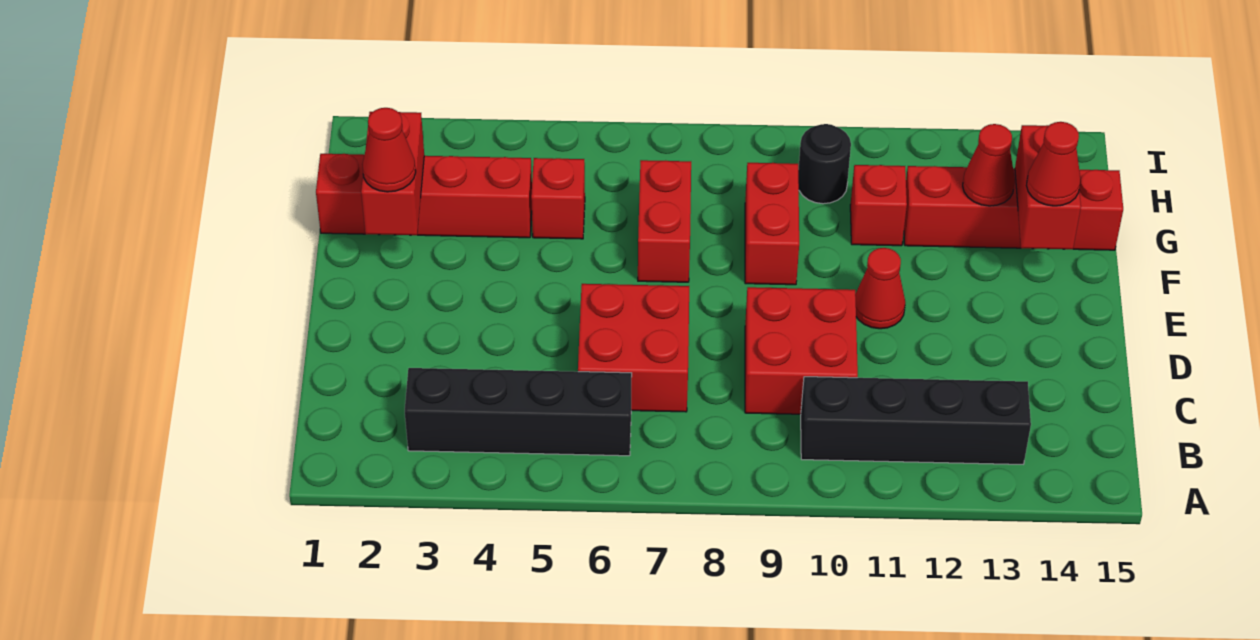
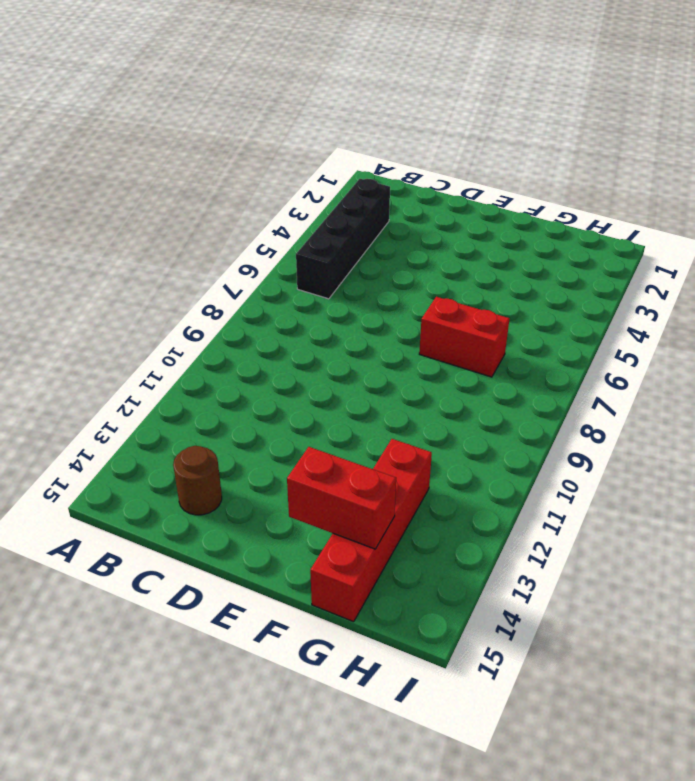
brown round brick C14 level 1 -> none
none -> black brick B10:B13 level 1
none -> red brick C6:D7 level 1
none -> red brick C9:D10 level 1

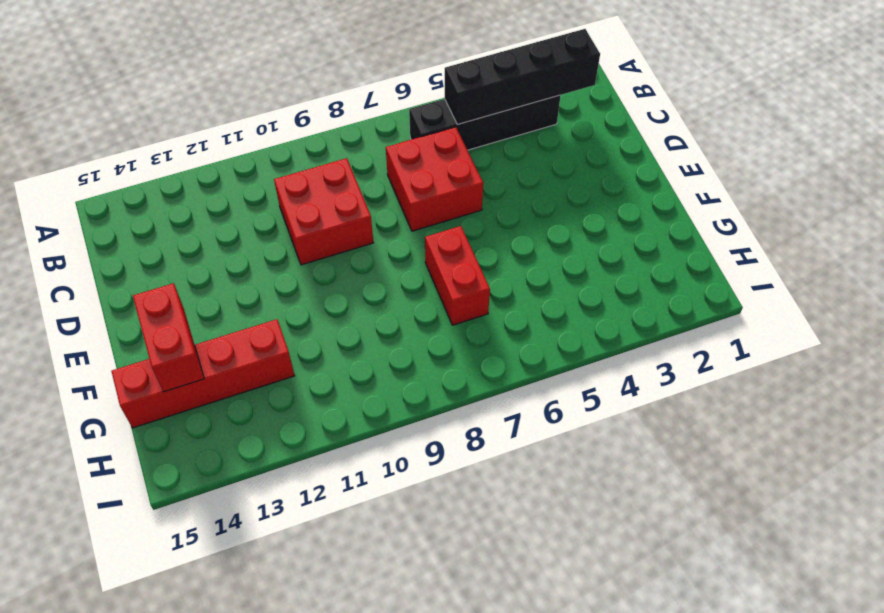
black brick B2:B5 level 2 -> black brick B10:B13 level 1
none -> red cone E11 level 1
none -> red brick F9:G9 level 1
none -> red brick G1:G4 level 1

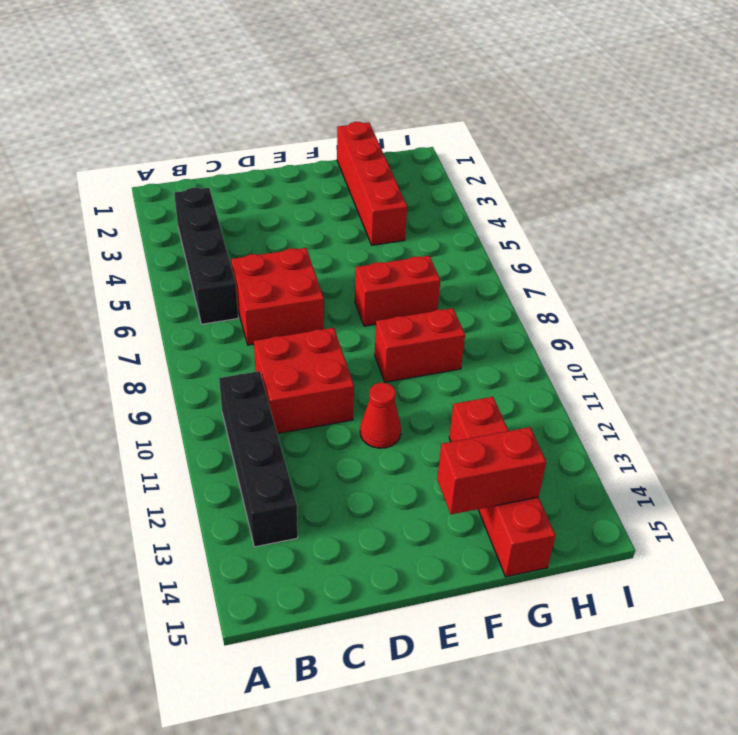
none -> red brick G5 level 1
none -> red brick G11 level 1
none -> black round brick H10 level 1

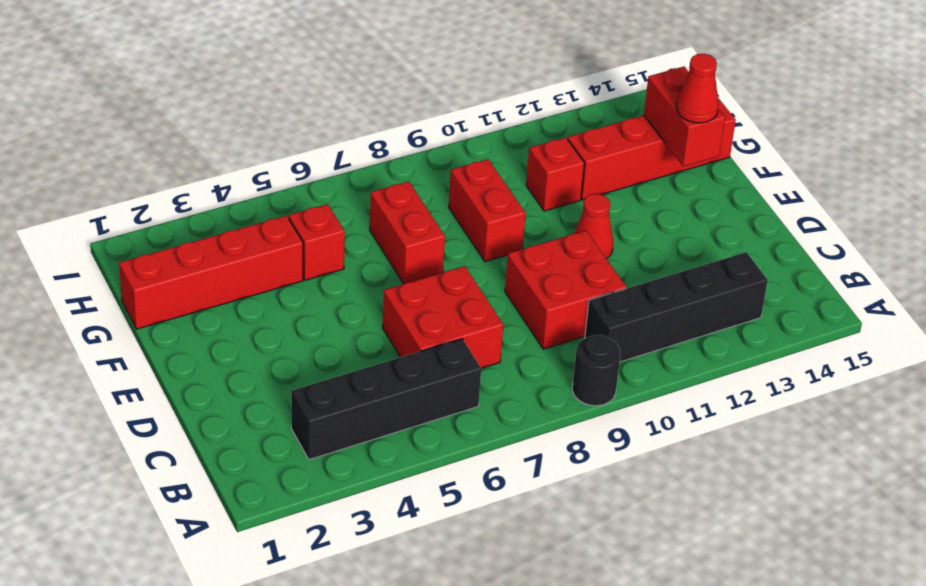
black round brick A9 level 1 -> black round brick H10 level 1
none -> red brick F2:G2 level 2
none -> red cone G13 level 2
none -> red cone F2 level 3

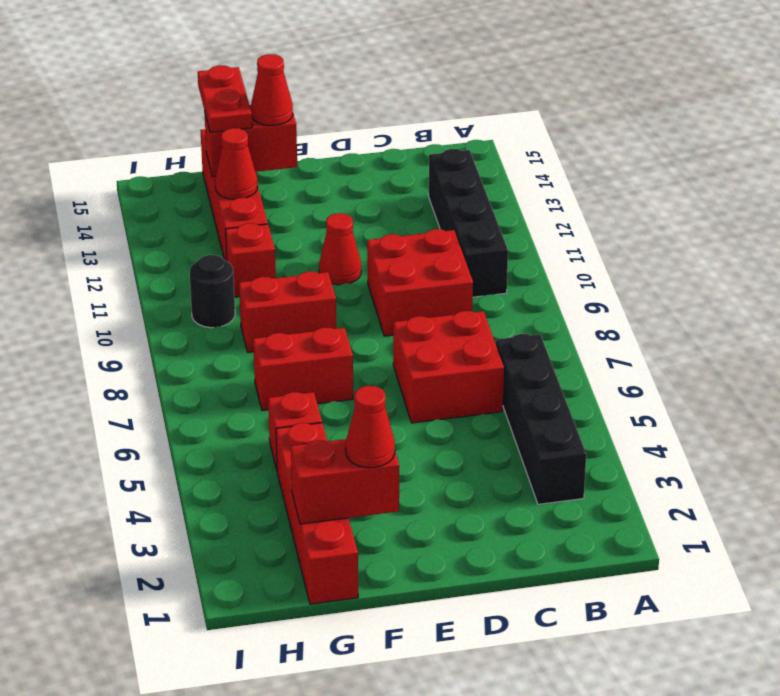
red plate G14:G15 level 3 -> none

